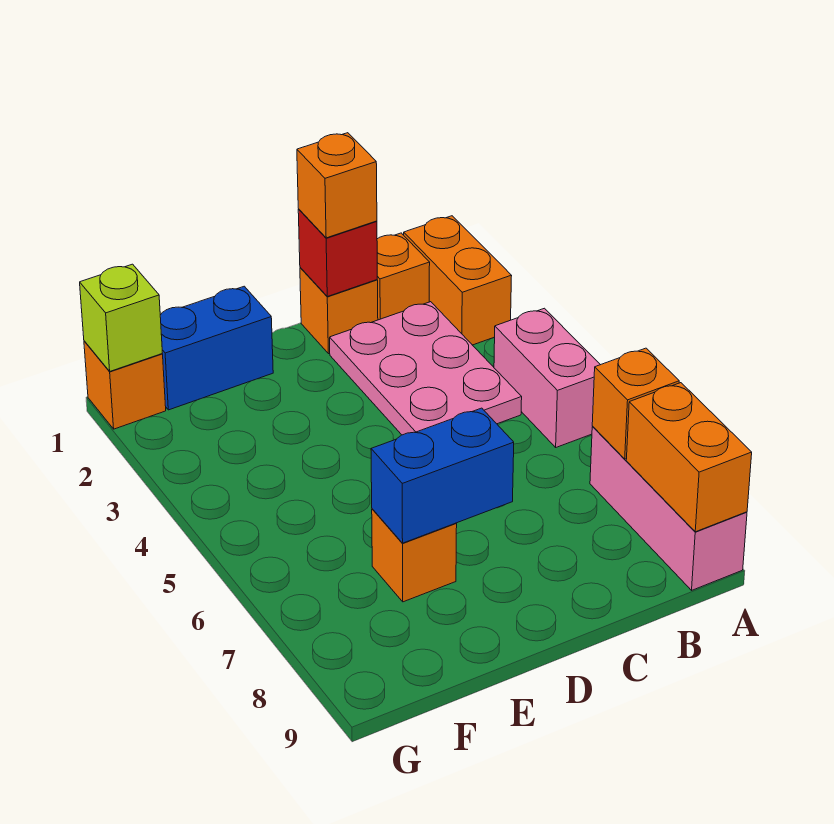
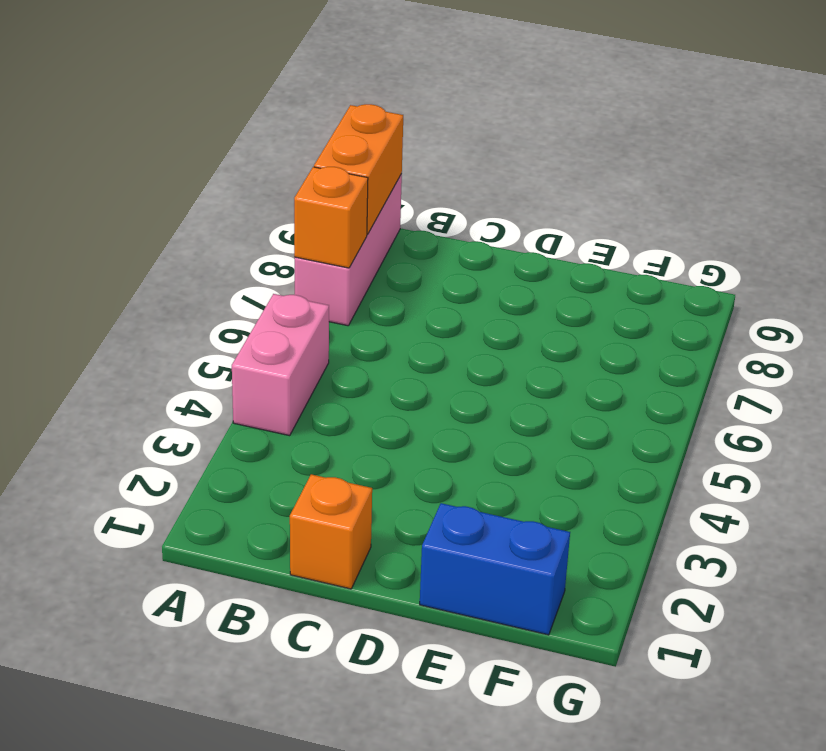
none -> orange brick A1:A2 level 1
none -> orange brick B1 level 1
none -> pink plate B2:C4 level 1

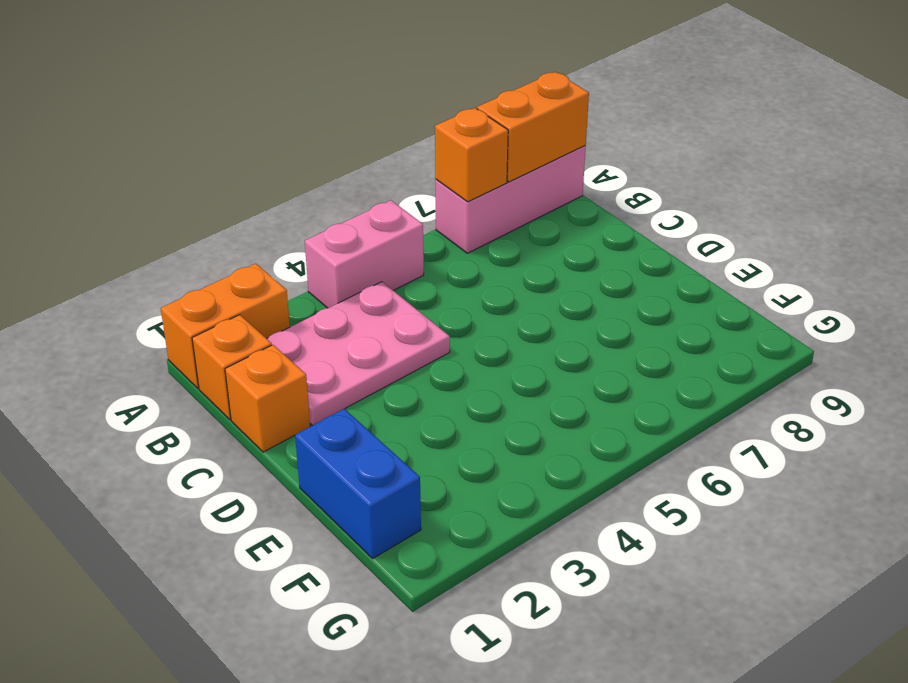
none -> orange brick E7 level 1
none -> orange brick G1 level 1
none -> red brick C1 level 2

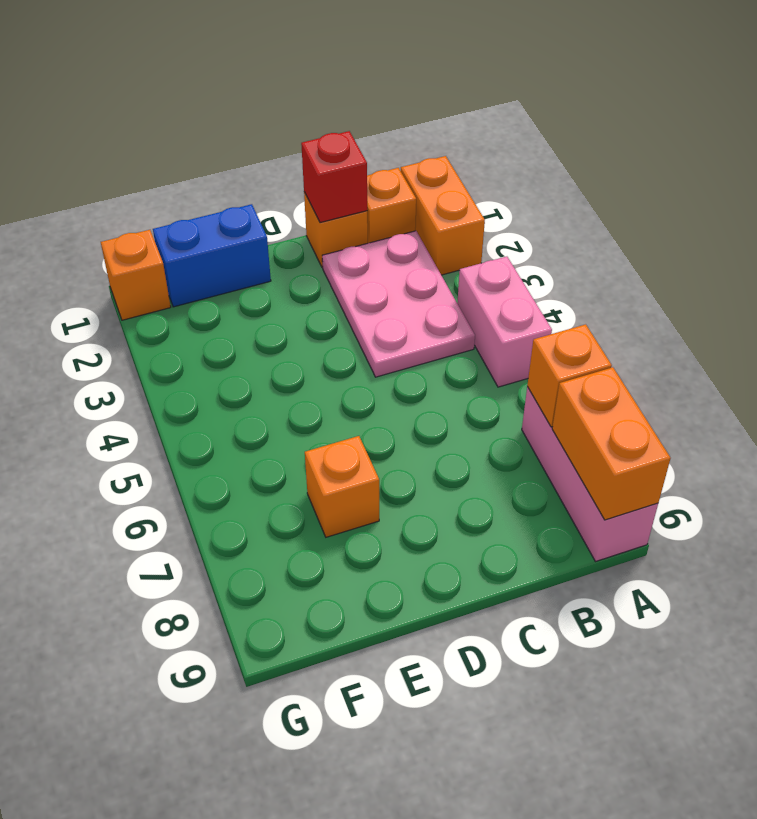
none -> blue brick D7:E7 level 2
none -> lime brick G1 level 2
none -> orange brick C1 level 3

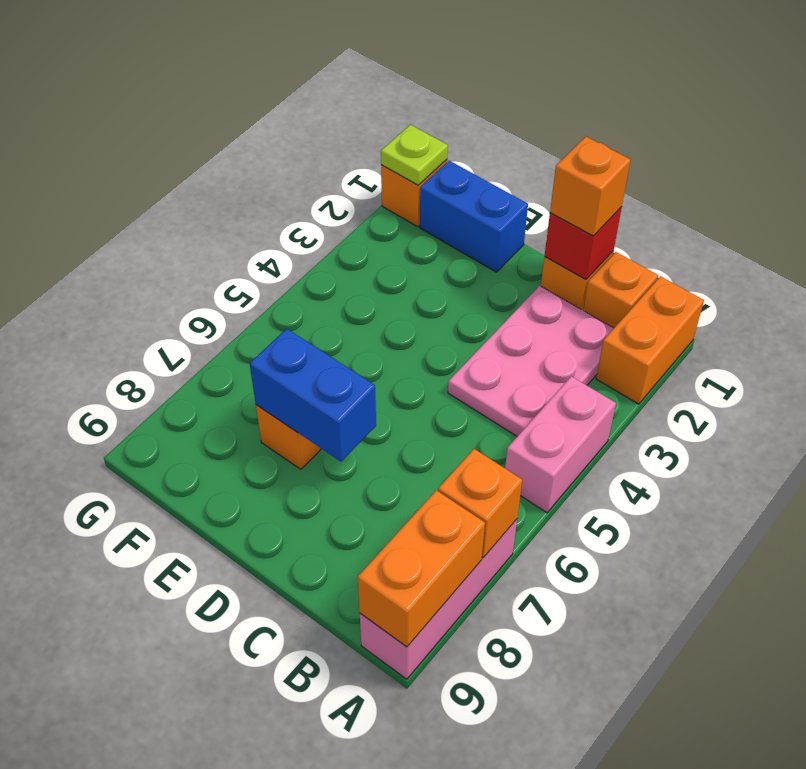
lime plate G1 level 2 -> lime brick G1 level 2

